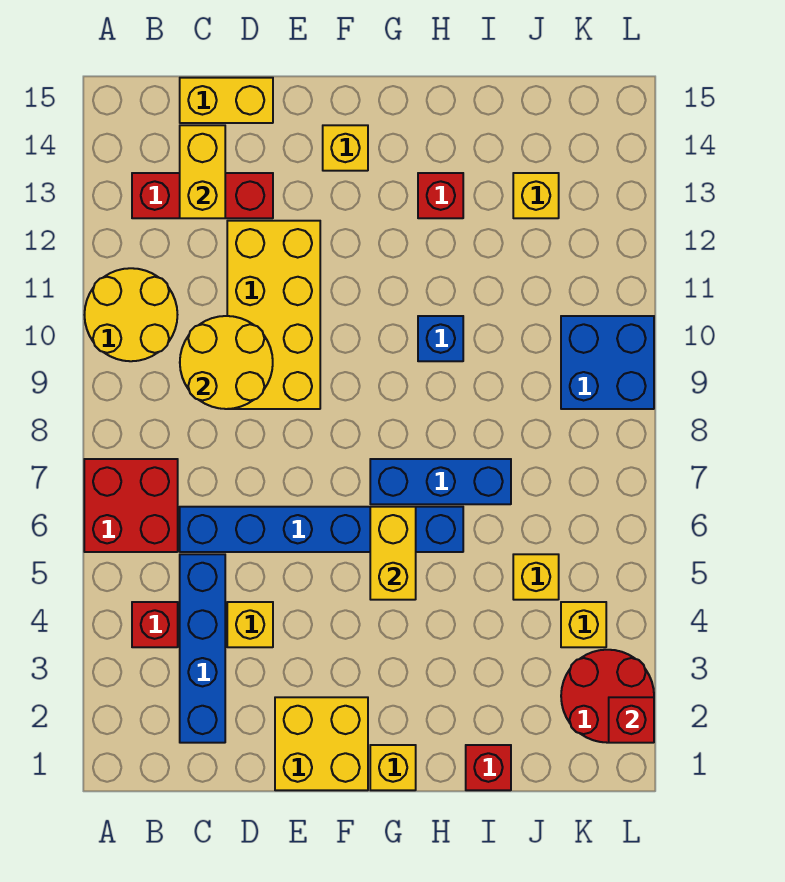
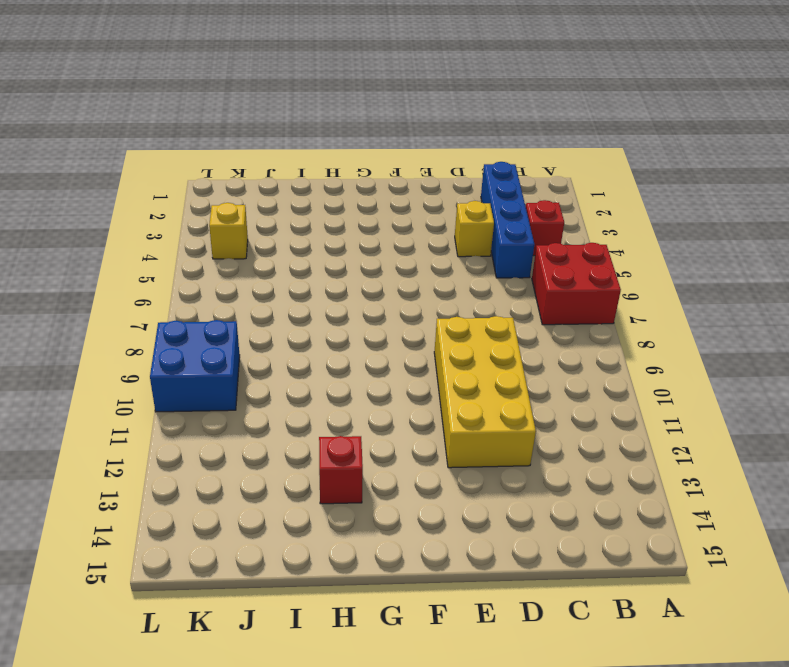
none -> yellow round brick A10:B11 level 1
none -> red brick B13:D13 level 1
none -> blue brick C6:H6 level 1

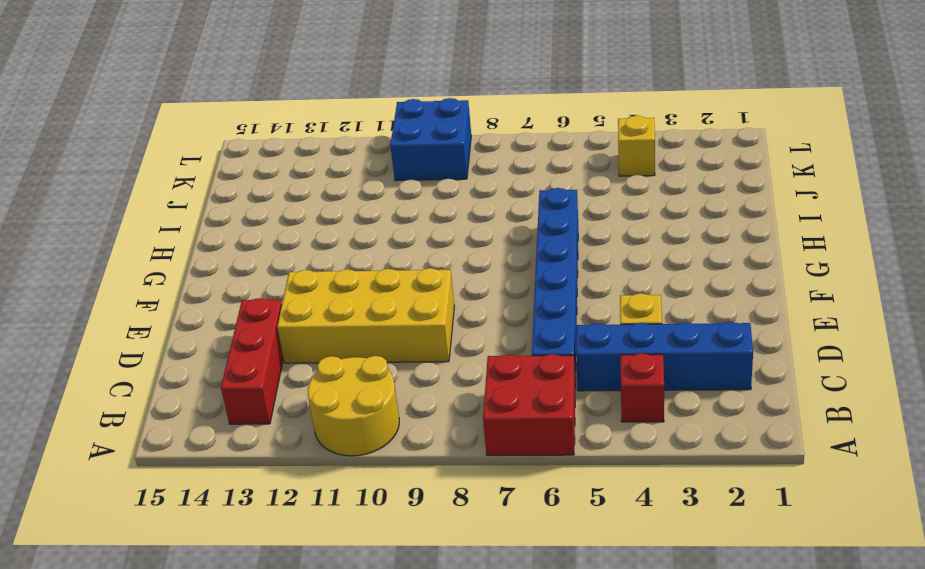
none -> yellow brick C15:D15 level 1
none -> yellow brick E1:F2 level 1
none -> yellow brick F14 level 1

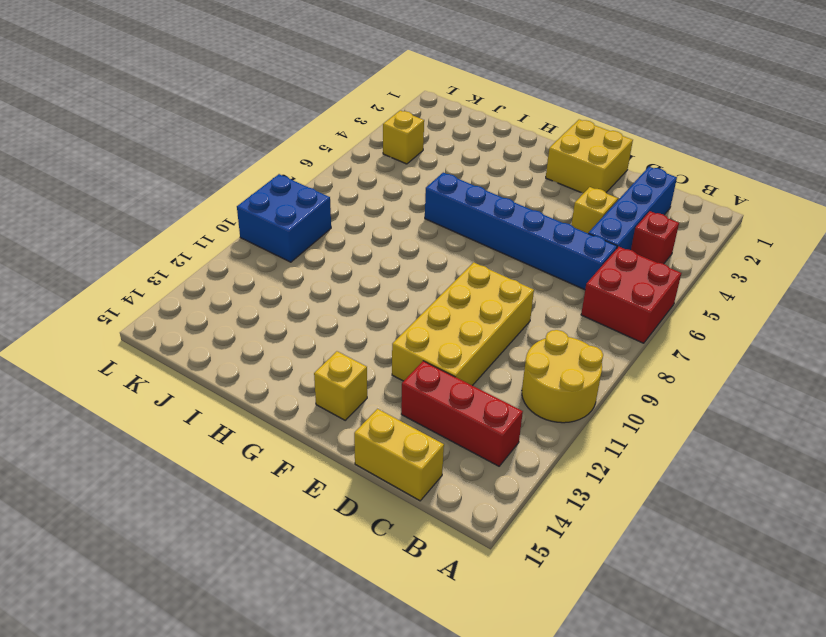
none -> yellow brick G1 level 1
none -> blue brick G7:I7 level 1
none -> blue brick H10 level 1

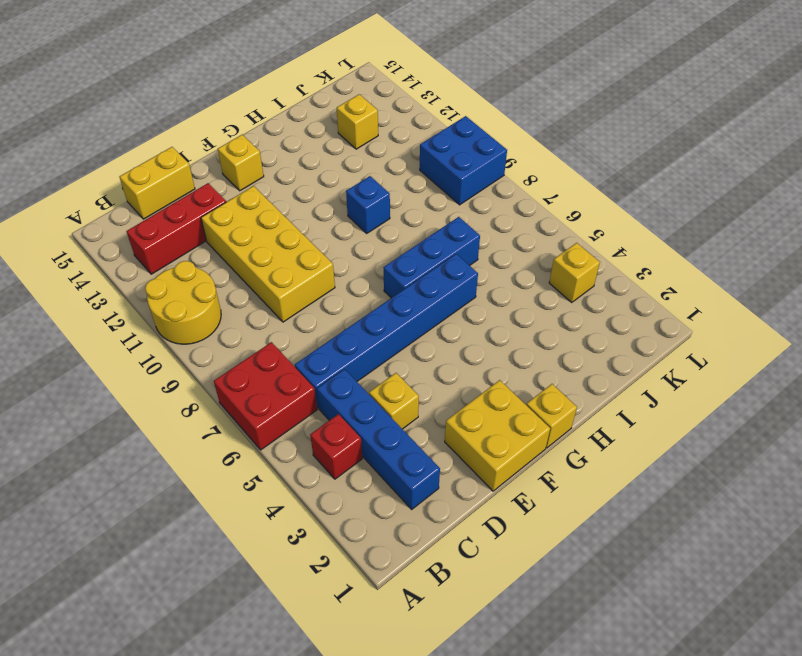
none -> red brick H13 level 1
none -> red brick I1 level 1
none -> yellow brick J5 level 1

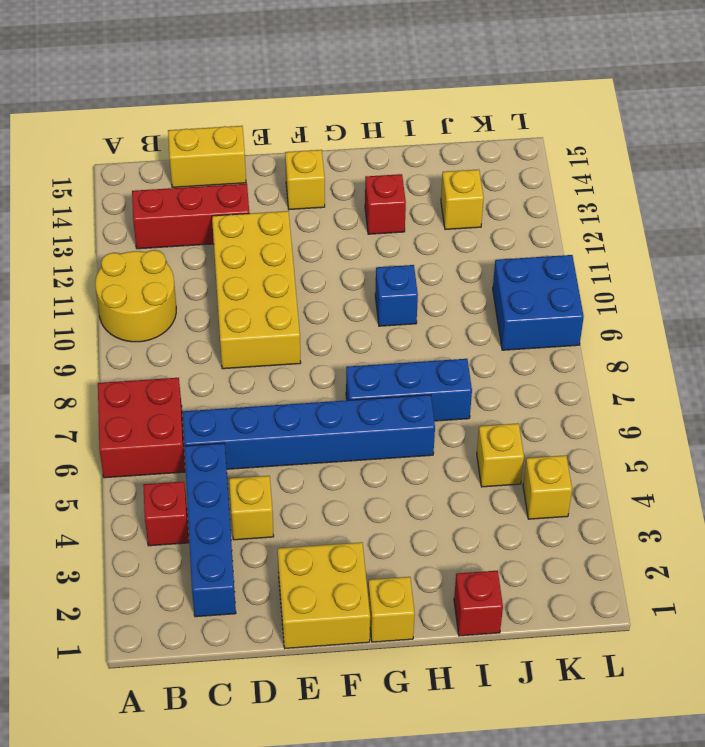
none -> red round brick K2:L3 level 1
none -> yellow round brick C9:D10 level 2
none -> yellow brick C13:C14 level 2

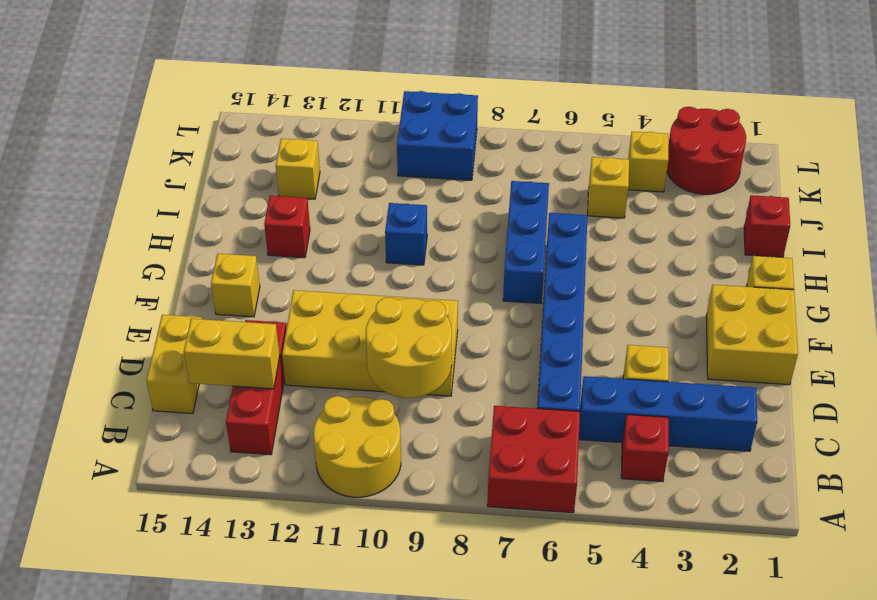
none -> yellow brick G5:G6 level 2
none -> red brick L2 level 2

